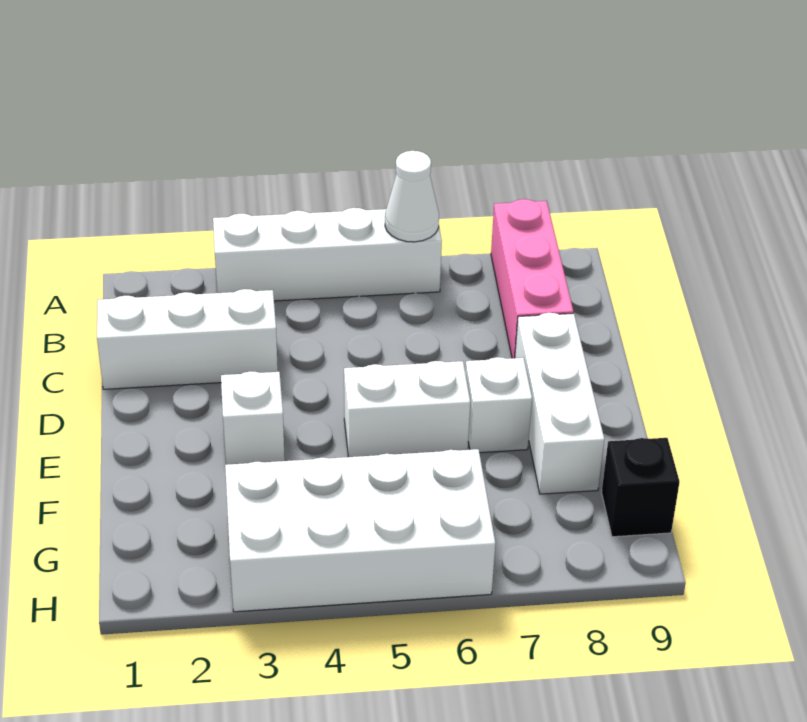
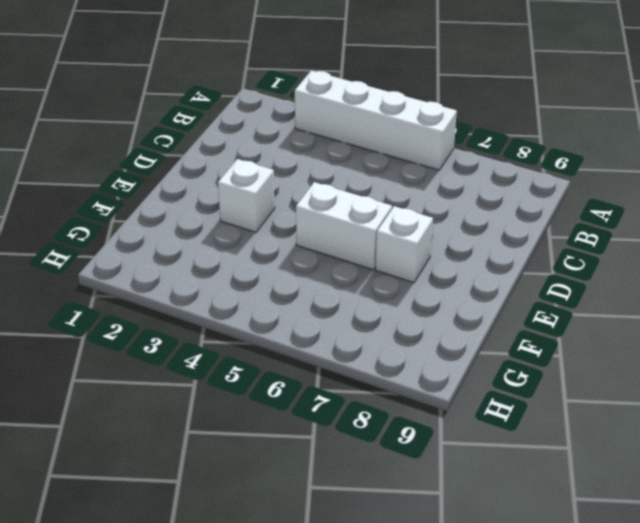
none -> pink brick A8:C8 level 1
none -> white brick C1:C3 level 1

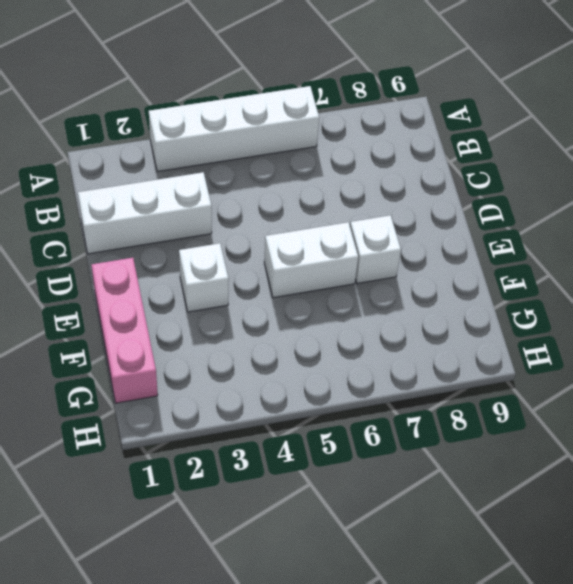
pink brick E1:G1 level 1 -> pink brick A8:C8 level 1
none -> white brick D8:F8 level 1
none -> white brick G3:H6 level 1

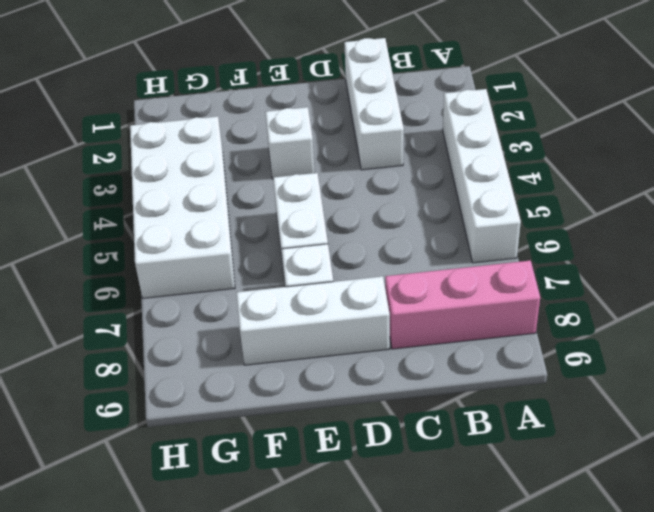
none -> black brick G9 level 1
none -> white cone A6 level 2

